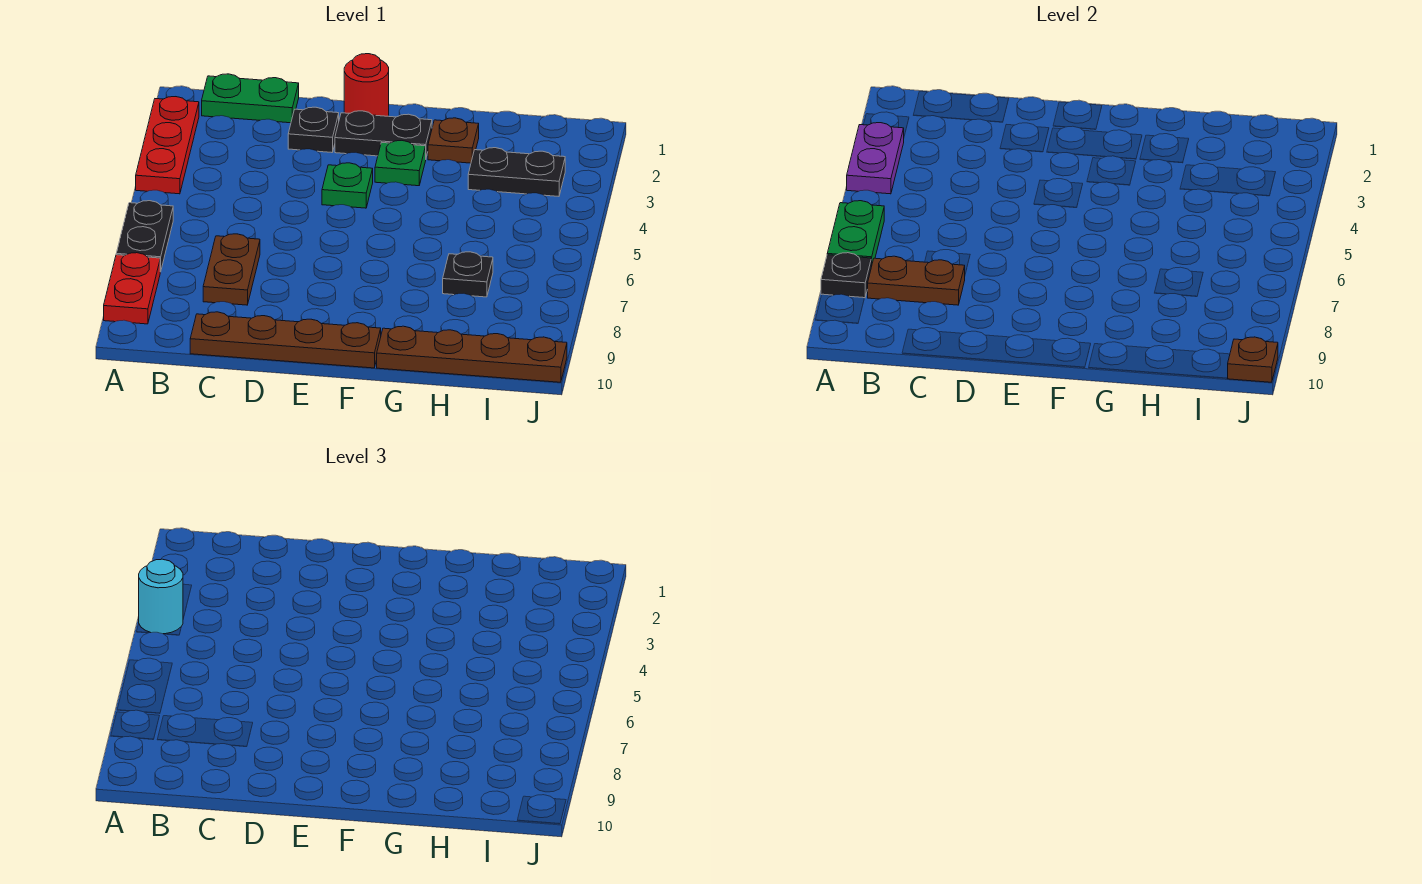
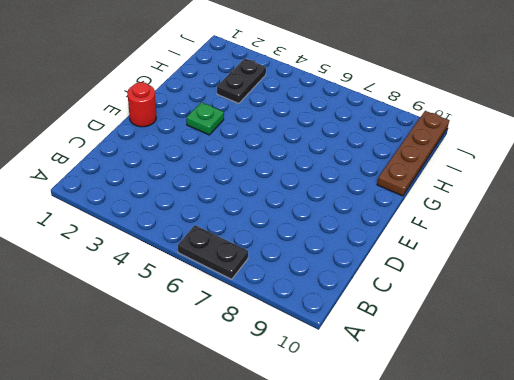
none -> red plate A2:A4 level 1
none -> red plate A8:A9 level 1
none -> green plate B1:C1 level 1

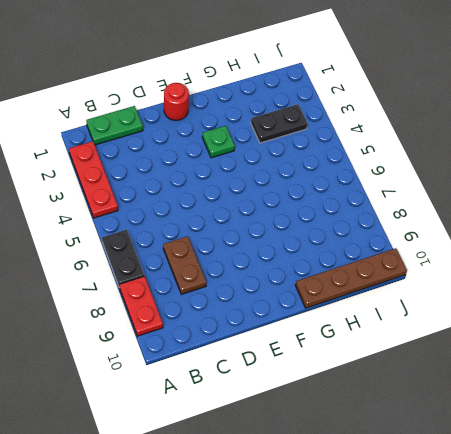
none -> brown plate C10:F10 level 1
none -> black plate D2 level 1
none -> black plate E2:F2 level 1

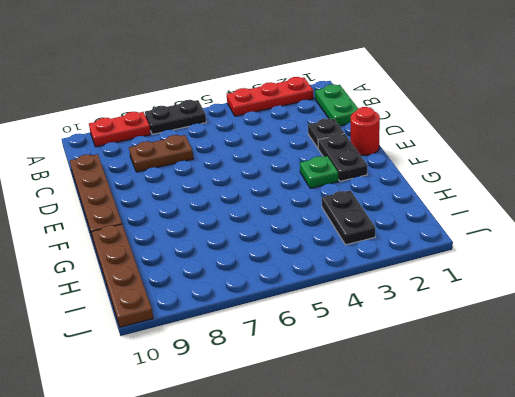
none -> green plate E4 level 1
none -> brown plate G2 level 1
none -> black plate H7 level 1

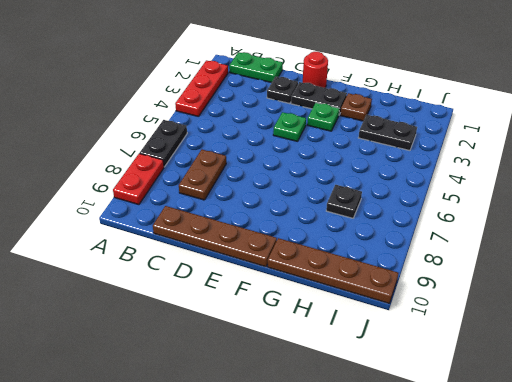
none -> purple plate A3:A4 level 2
none -> green plate A6:A7 level 2
none -> black plate A8 level 2

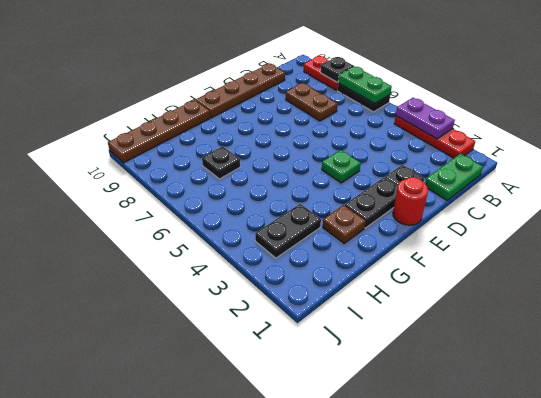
none -> green plate F3 level 1
none -> brown plate B8:C8 level 2
none -> brown plate J10 level 2

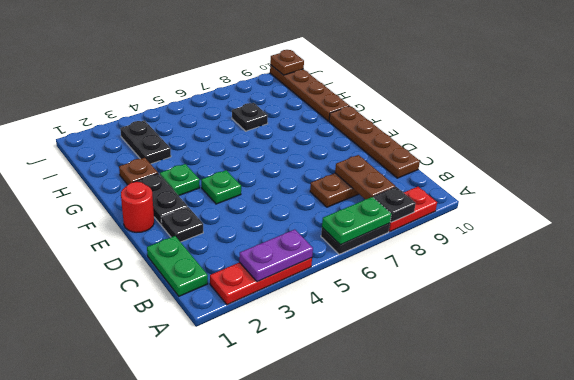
none -> cyan round brick A4 level 3

